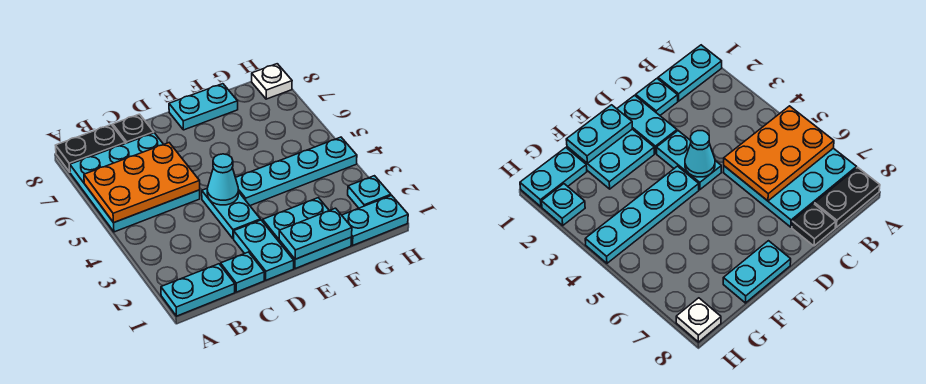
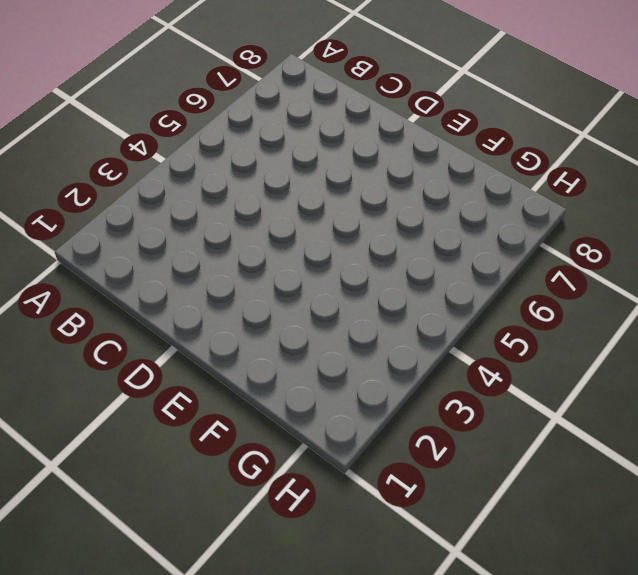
none -> cyan plate A1:B1 level 1
none -> cyan plate A5:C7 level 1
none -> black plate A8:B8 level 1

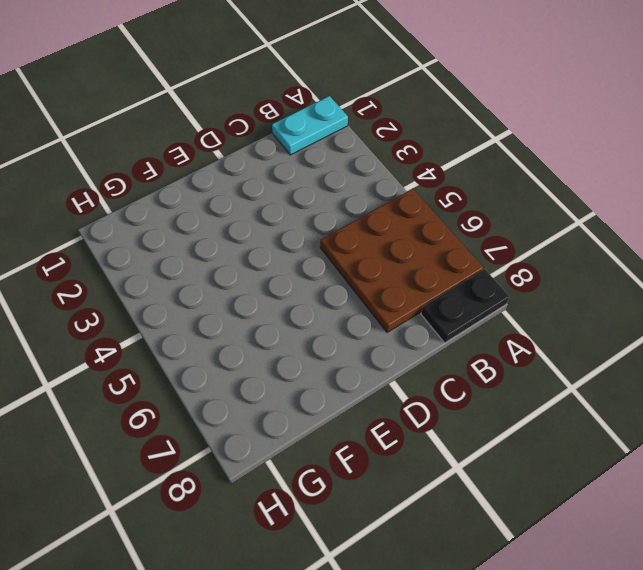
brown plate A5:C7 level 1 -> cyan plate A5:C7 level 1
none -> cyan plate C1 level 1
none -> black plate C8 level 1
none -> cyan plate D1:D2 level 1

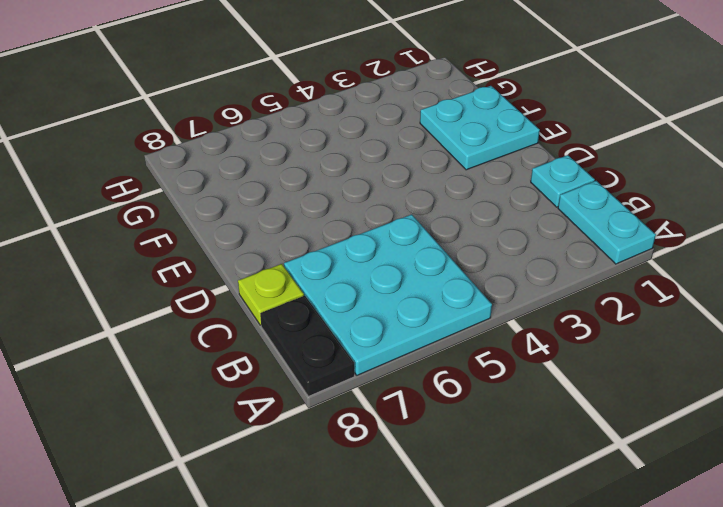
lime plate C8 level 1 -> black plate C8 level 1
none -> cyan plate D1:D2 level 1
none -> cyan plate D3:D4 level 1
none -> cyan plate E4:H4 level 1

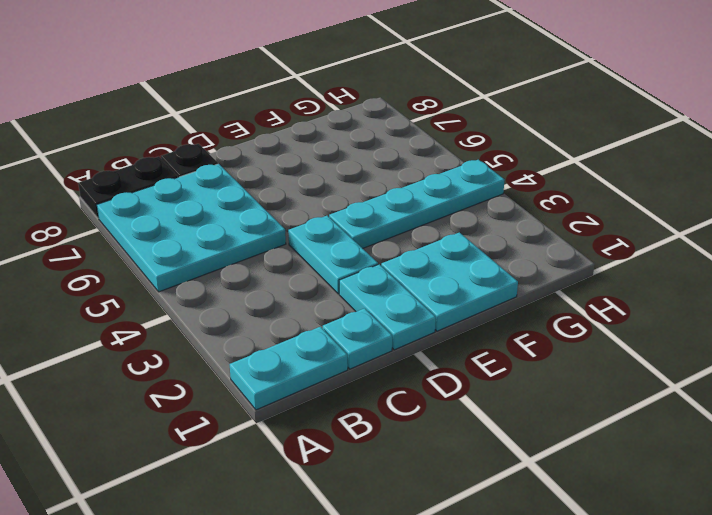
none -> cyan plate E8:F8 level 1
none -> cyan plate G1:H1 level 1
none -> cyan plate H2 level 1

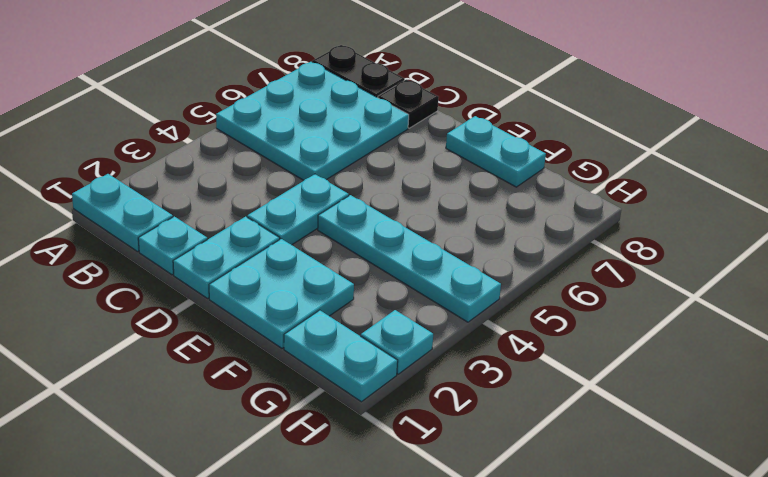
none -> white plate H8 level 1
none -> orange plate A5:C6 level 2
none -> cyan cone D4 level 2

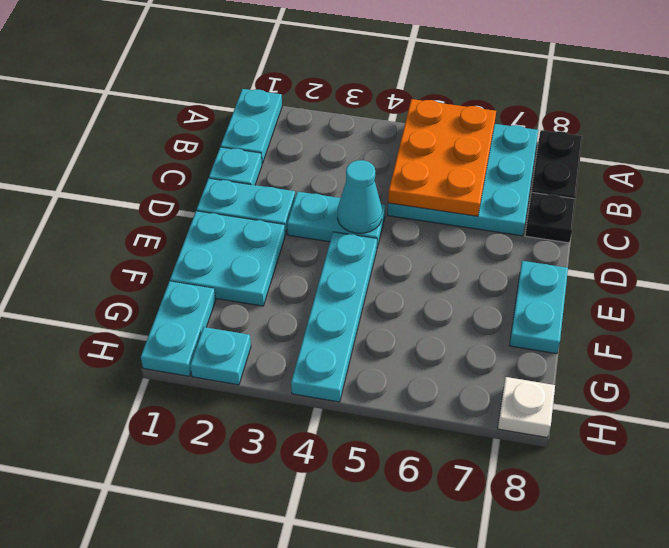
none -> cyan plate E1:F1 level 2

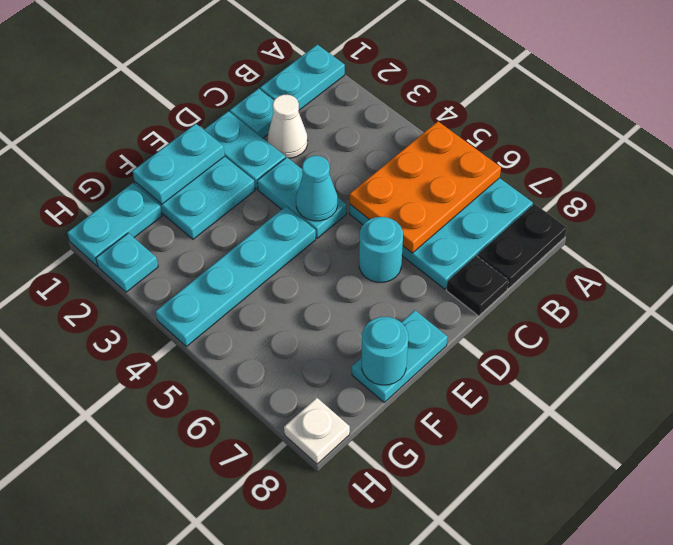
white cone C2 level 1 -> none
cyan round brick D6 level 1 -> none
cyan round brick F8 level 2 -> none

